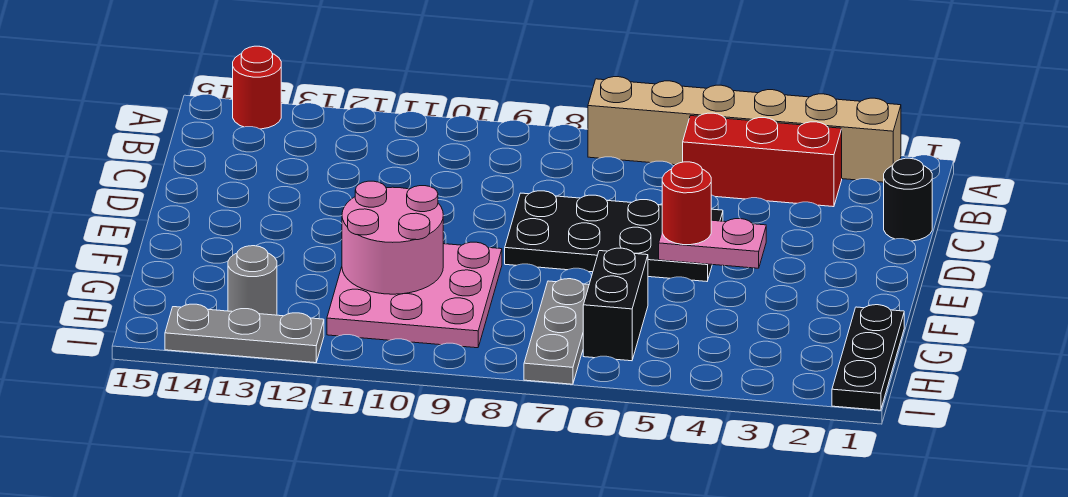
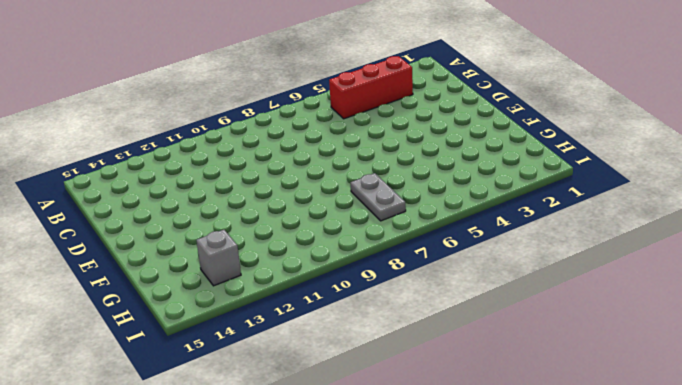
grey plate G7:H7 level 1 -> grey plate G7:I7 level 1
grey brick H13 level 1 -> grey round brick H13 level 1
none -> tan brick A2:A7 level 1
none -> red round brick A14 level 1
none -> black round brick C1 level 1

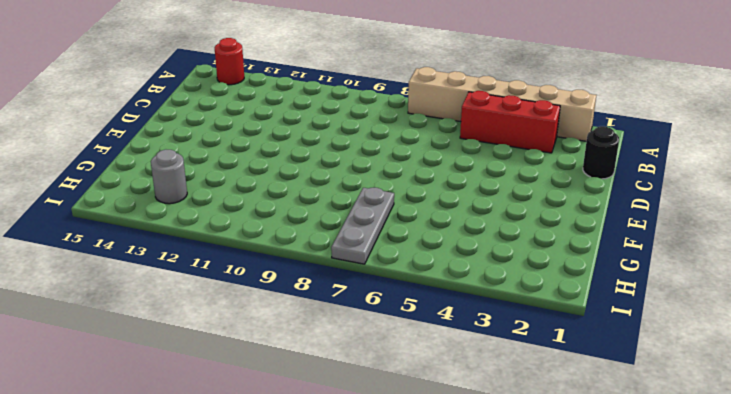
none -> black plate D5:E8 level 1
none -> pink plate F9:H11 level 1
none -> black plate G1:I1 level 1

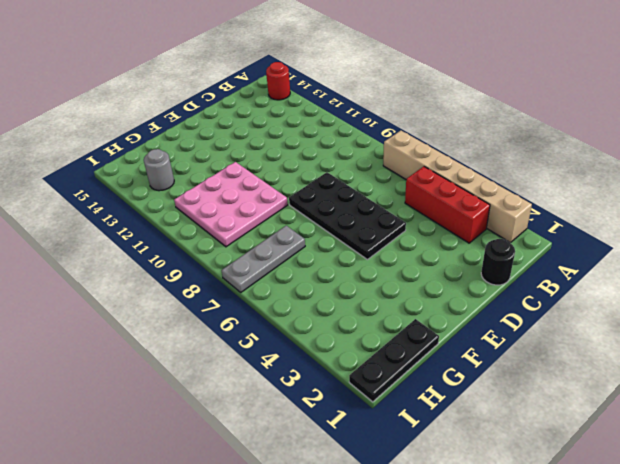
none -> black brick G6:H6 level 1
none -> grey plate I12:I14 level 1
none -> pink plate E4:E5 level 2

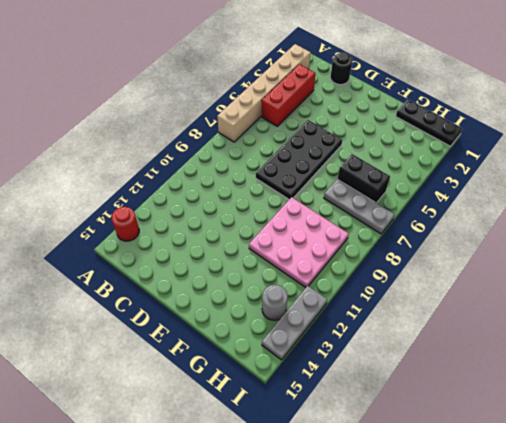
none -> pink plate E4:E5 level 2
none -> pink round brick F10:G11 level 2
none -> red round brick E5 level 3

